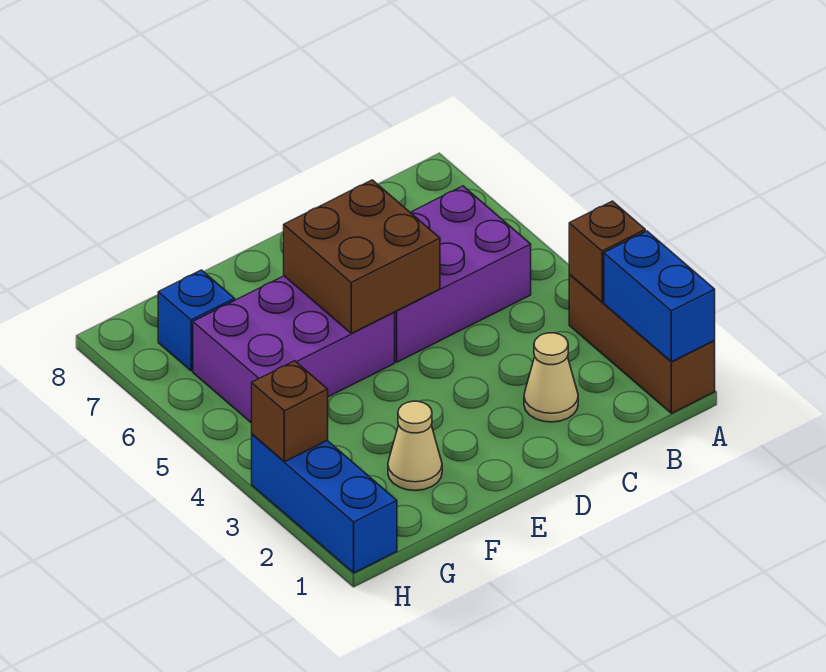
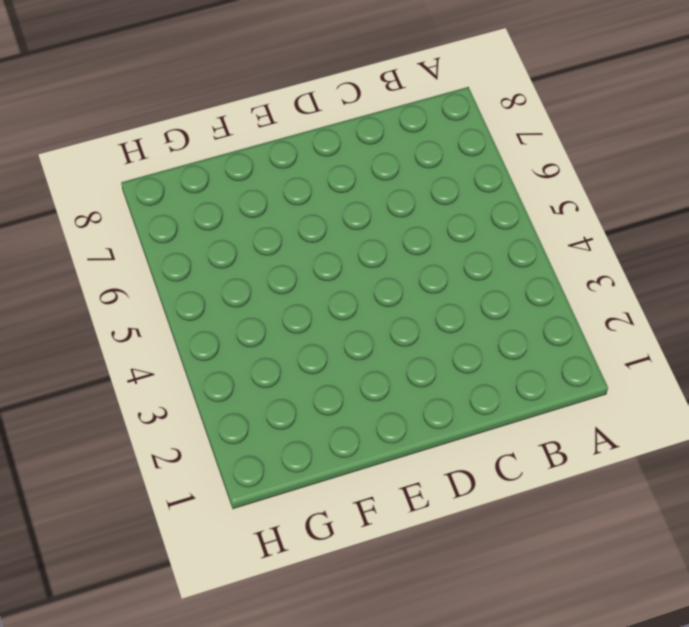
none -> brown brick A1:A3 level 1
none -> purple brick B5:D6 level 1

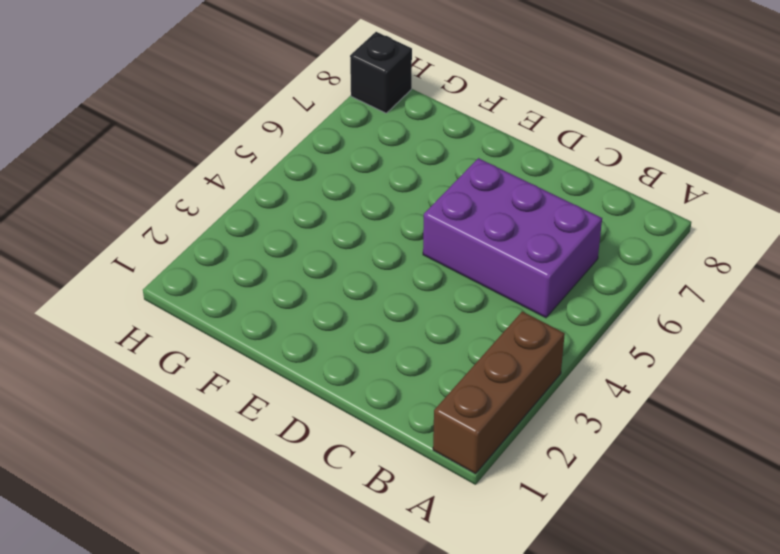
black brick H8 level 1 -> none
none -> tan cone C2 level 1
none -> purple brick E5:G6 level 1

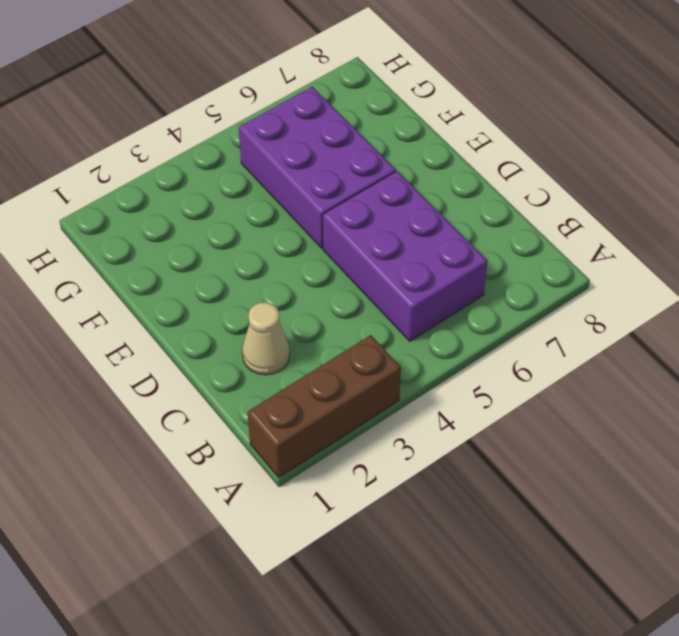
none -> tan cone F2 level 1
none -> blue brick G7 level 1

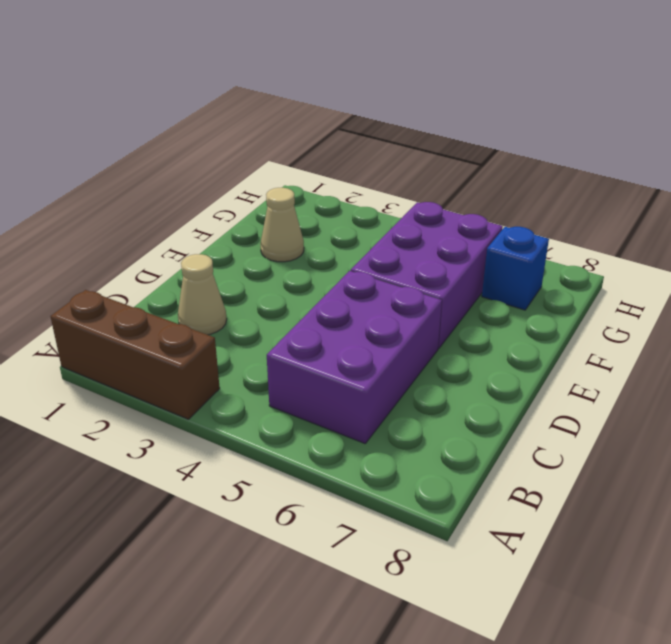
none -> blue brick H1:H3 level 1
none -> blue brick A1:A2 level 2

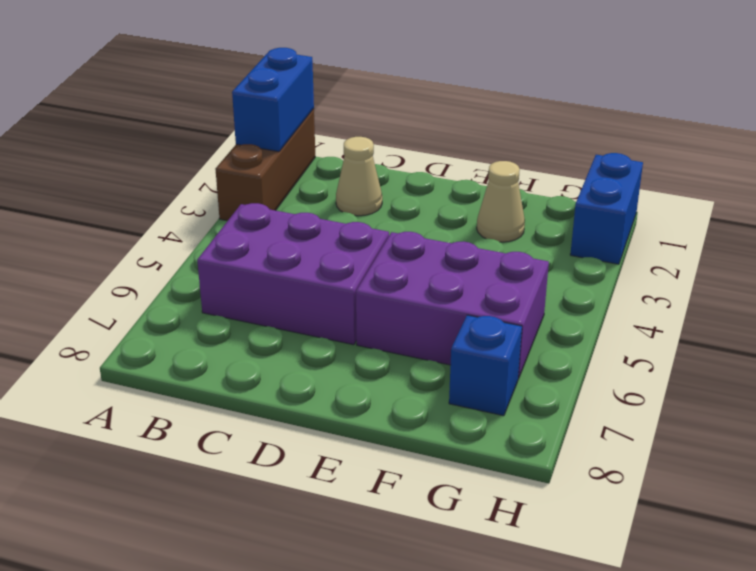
blue brick H1:H2 level 1 -> blue brick H1:H3 level 1
none -> brown brick A3 level 2
none -> brown brick D5:E6 level 2

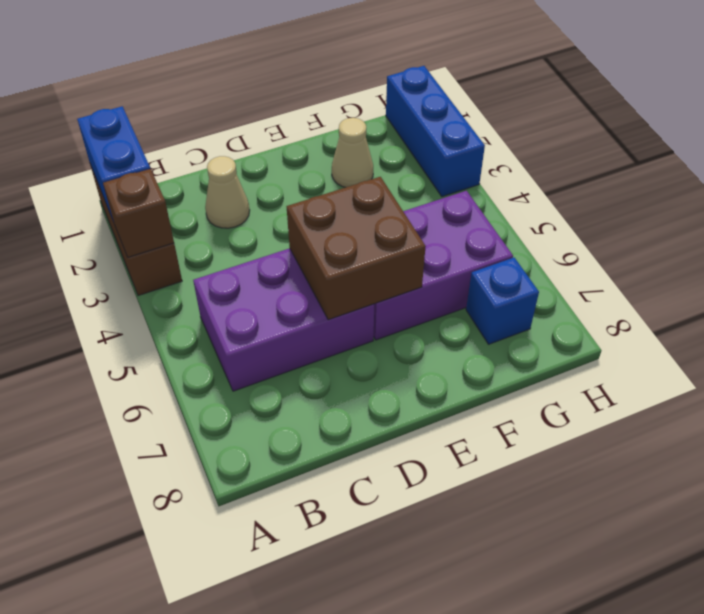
none -> brown brick H3 level 2

